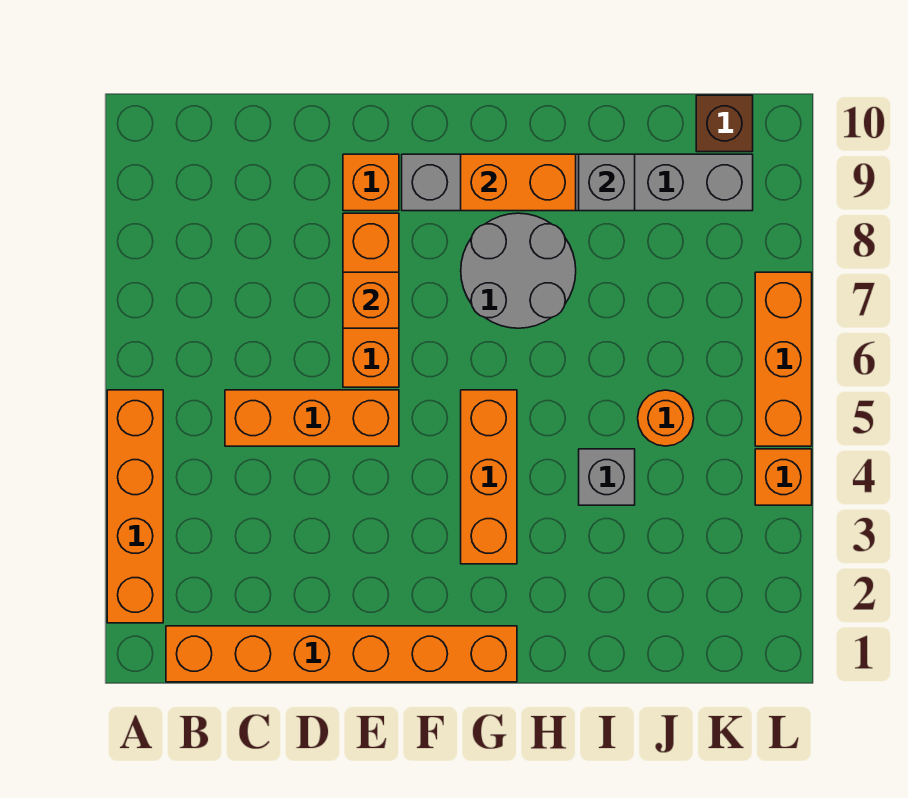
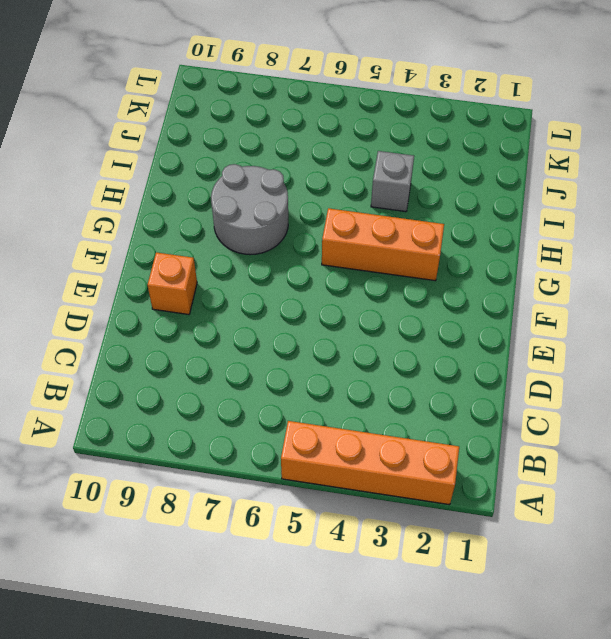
none -> orange brick B1:G1 level 1
none -> orange brick C5:E5 level 1
none -> orange brick E6:E8 level 1

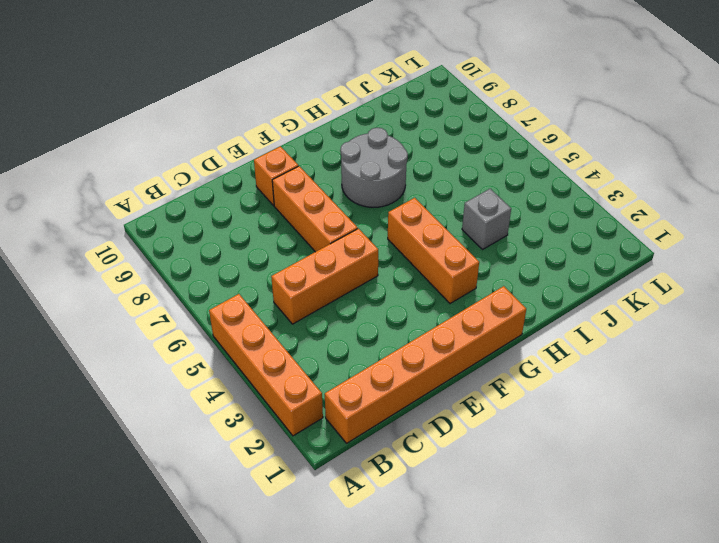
none -> grey brick F9:K9 level 1
none -> orange round brick J5 level 1
none -> brown brick K10 level 1

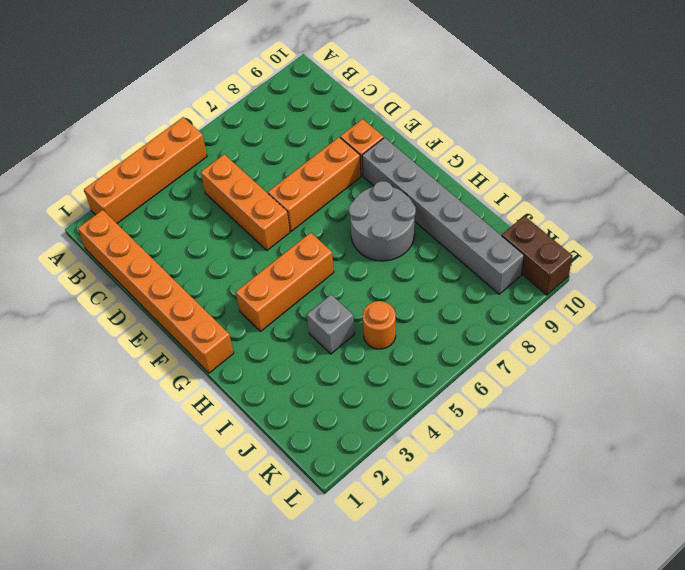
brown brick K10:L10 level 1 -> brown brick K10 level 1
none -> orange brick L4 level 1
none -> orange brick L5:L7 level 1
none -> orange brick E7 level 2

